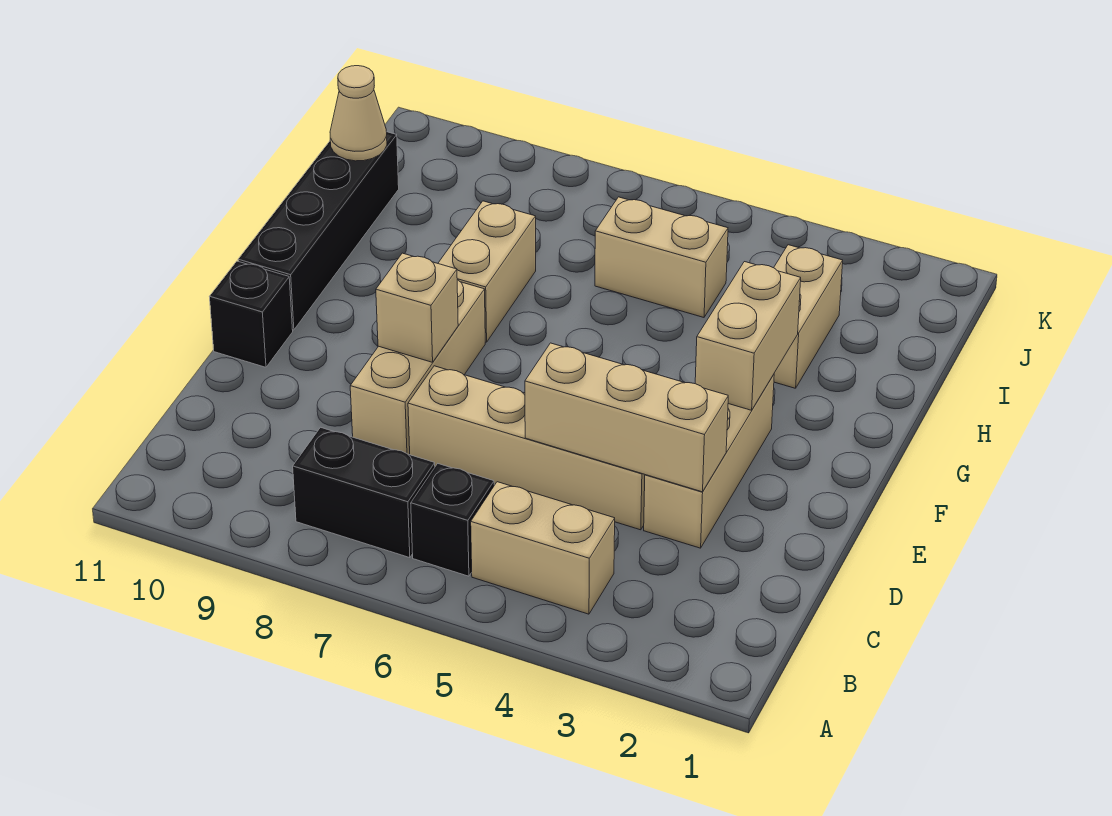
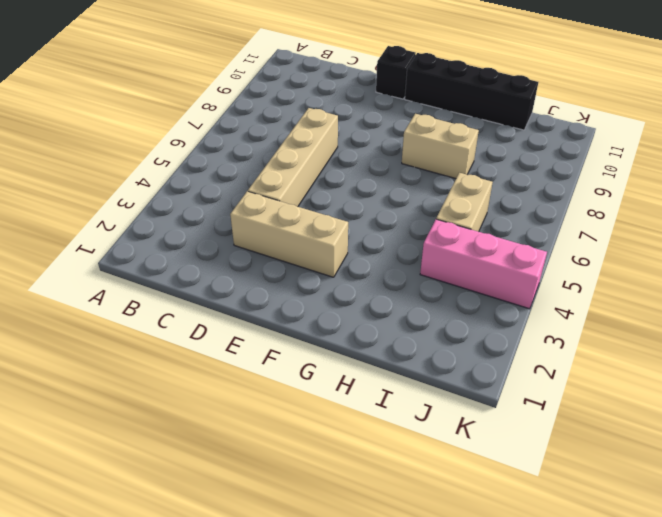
pink brick I4:K4 level 1 -> none
none -> tan brick B4:B5 level 1
none -> black brick B6 level 1
none -> black brick B7:B8 level 1

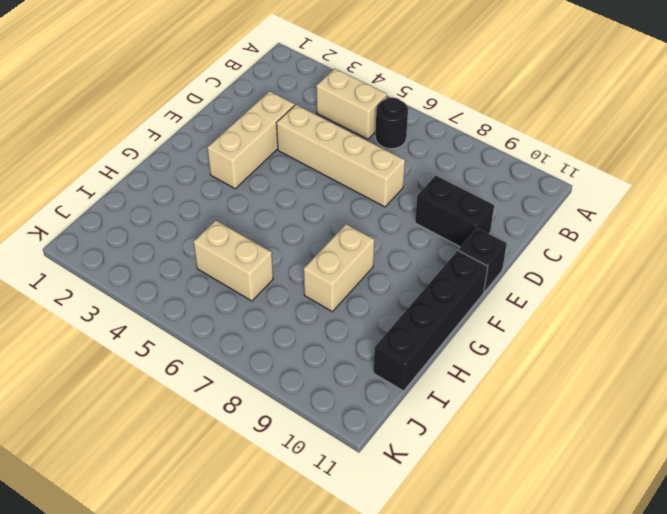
black round brick B6 level 1 -> black brick B6 level 1
black brick D9:D10 level 1 -> black brick B7:B8 level 1
none -> tan brick D8:F8 level 1
none -> tan brick H3:I3 level 1
none -> tan brick D3:D5 level 2

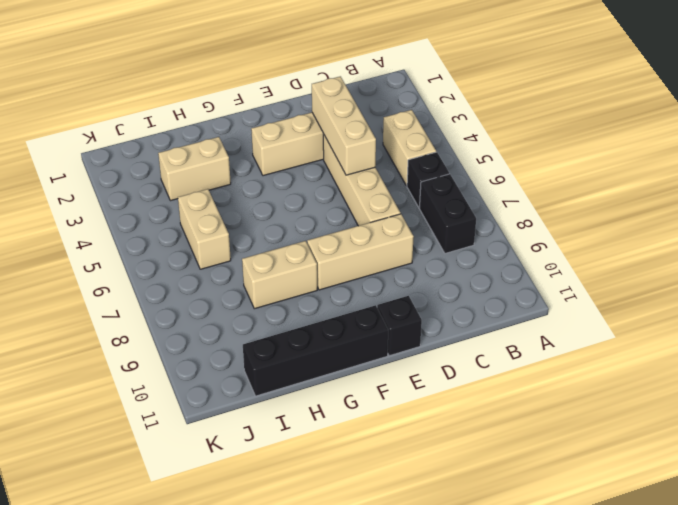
none -> tan brick E8 level 2
none -> tan brick F3:G3 level 2
none -> tan cone I11 level 2

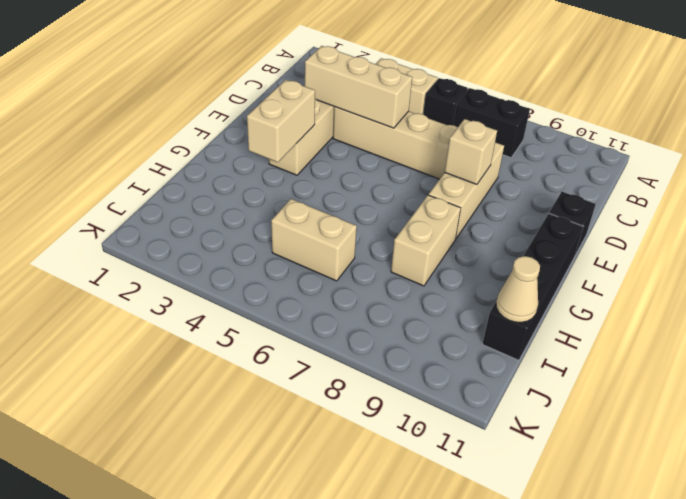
none -> tan brick H3:I3 level 1

